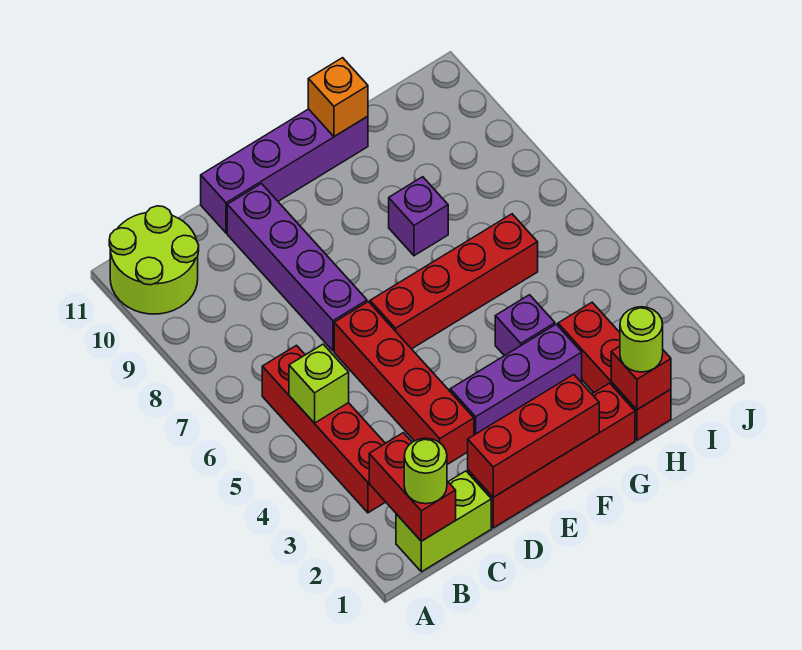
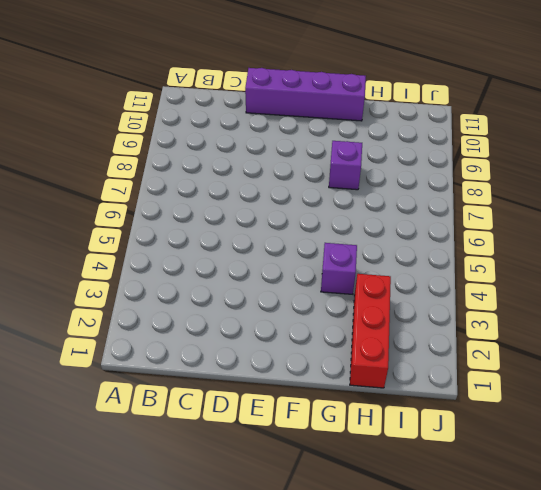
none -> lime round brick A10:B11 level 1
none -> lime brick B1:C1 level 1
none -> red brick B3:B6 level 1

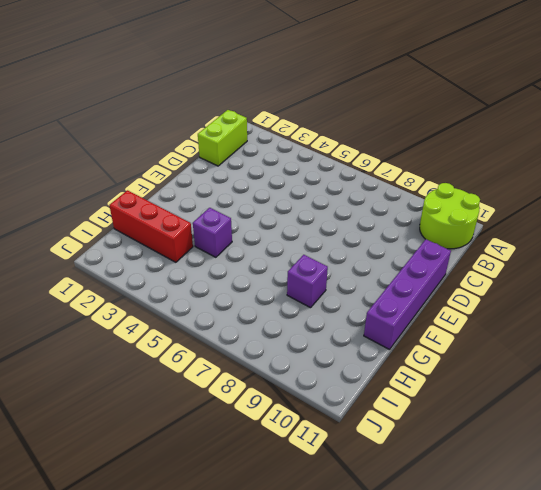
none -> red brick B3:B6 level 1
none -> red brick D1:G1 level 1
none -> red brick D3:D6 level 1

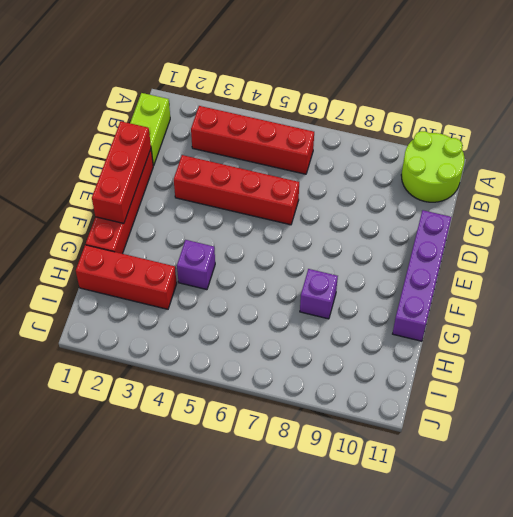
none -> purple brick D7:D10 level 1
none -> purple brick E3:G3 level 1
none -> red brick E6:H6 level 1

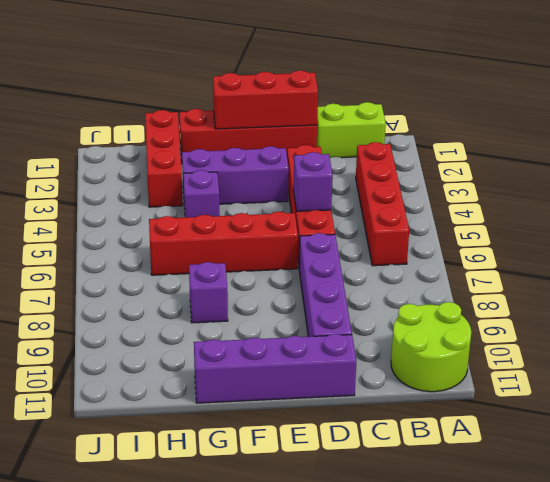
purple brick D5 level 2 -> none
none -> red brick B1:B2 level 2
none -> lime brick B5 level 2
none -> orange brick G11 level 2

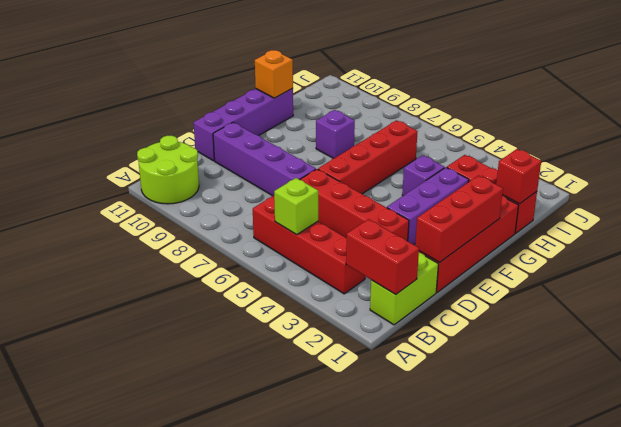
none -> lime round brick B1 level 3
none -> lime round brick H1 level 3

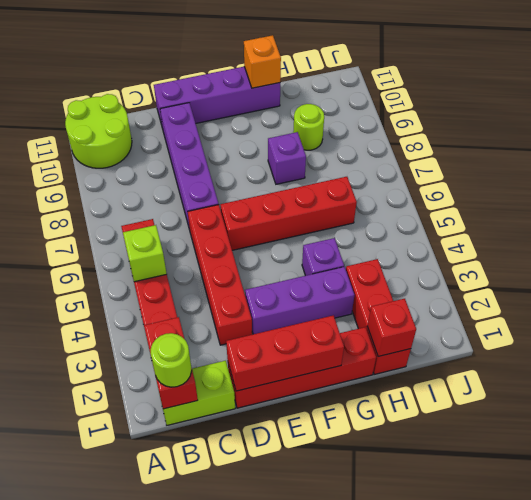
lime round brick H9 level 1 -> lime round brick H1 level 3

